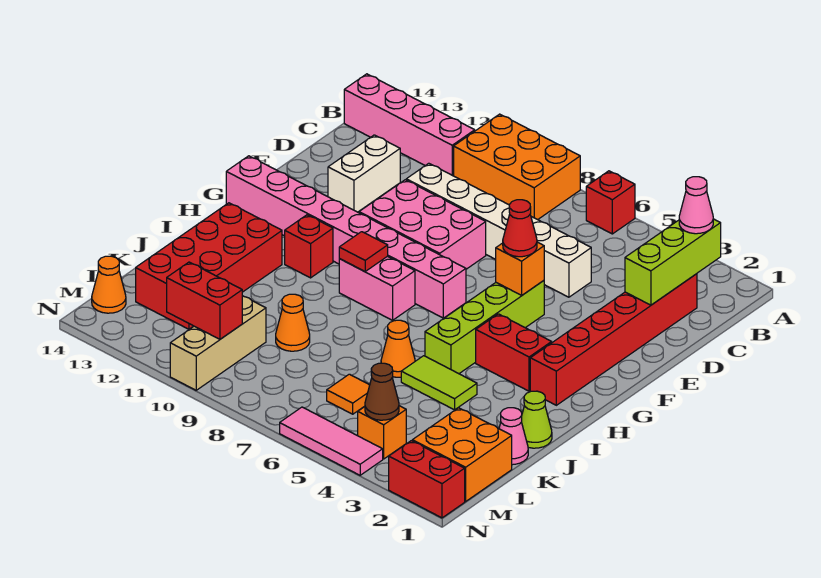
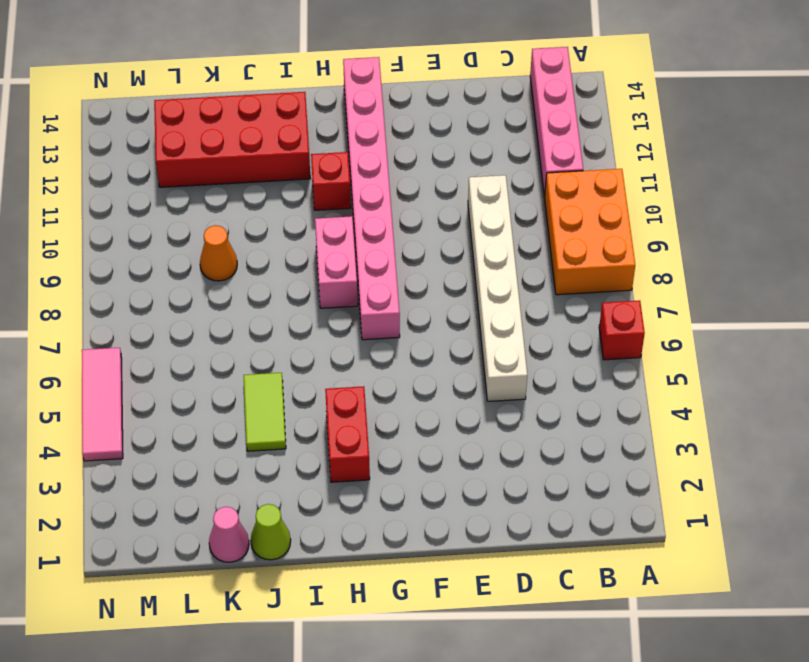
none -> red brick C2:H2 level 1
none -> white brick D12:E12 level 1
none -> pink brick E8:F10 level 1
none -> lime brick F5:I5 level 1

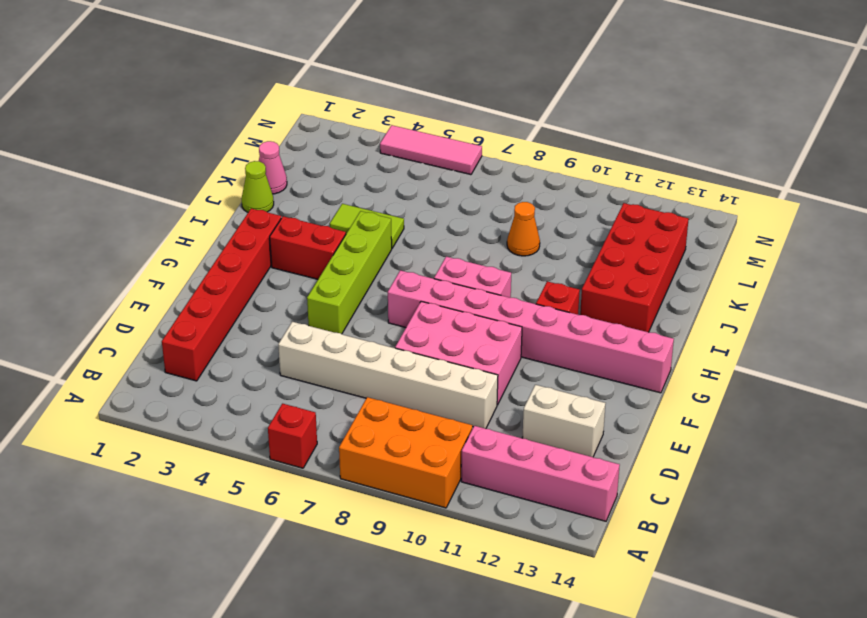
white brick D12:D13 level 1 -> white brick D12:E12 level 1
none -> orange cone J6 level 1
none -> orange brick L1:M2 level 1
none -> orange tile L6 level 1
none -> tan brick L10:N10 level 1

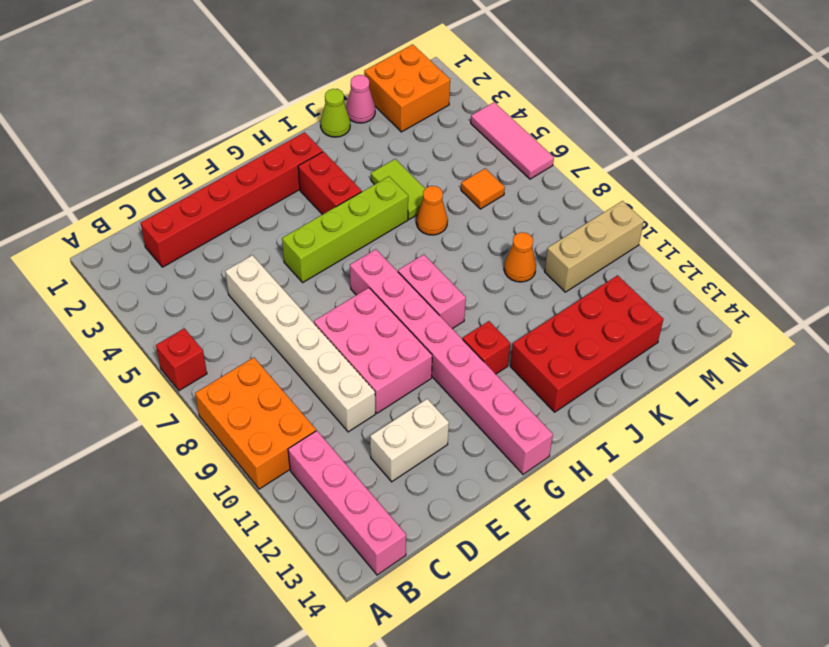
none -> orange brick M4 level 1
none -> orange cone M14 level 1
none -> red brick N1:N2 level 1
none -> lime brick B2:D2 level 2

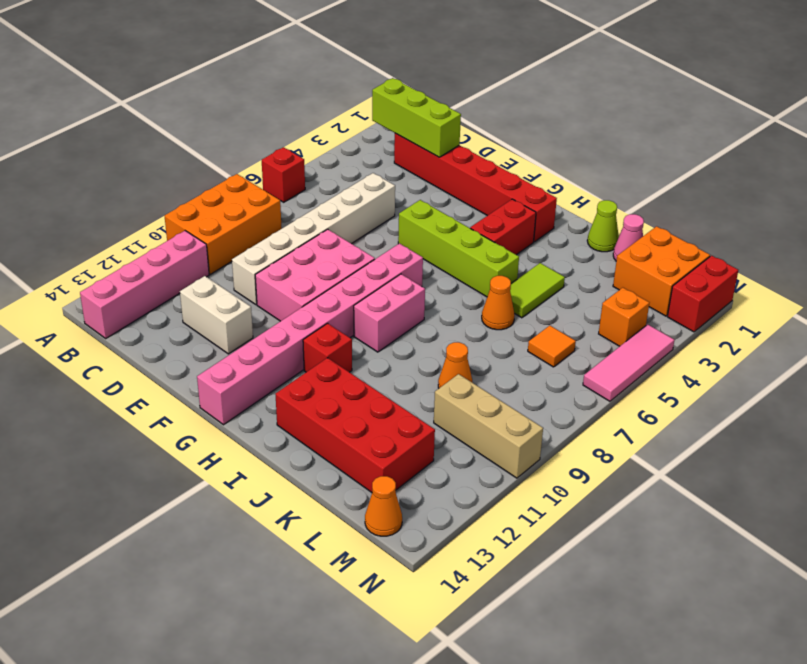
none -> orange brick F5 level 2
none -> red tile H9 level 2
none -> brown cone M4 level 2
none -> red brick M10:M11 level 2

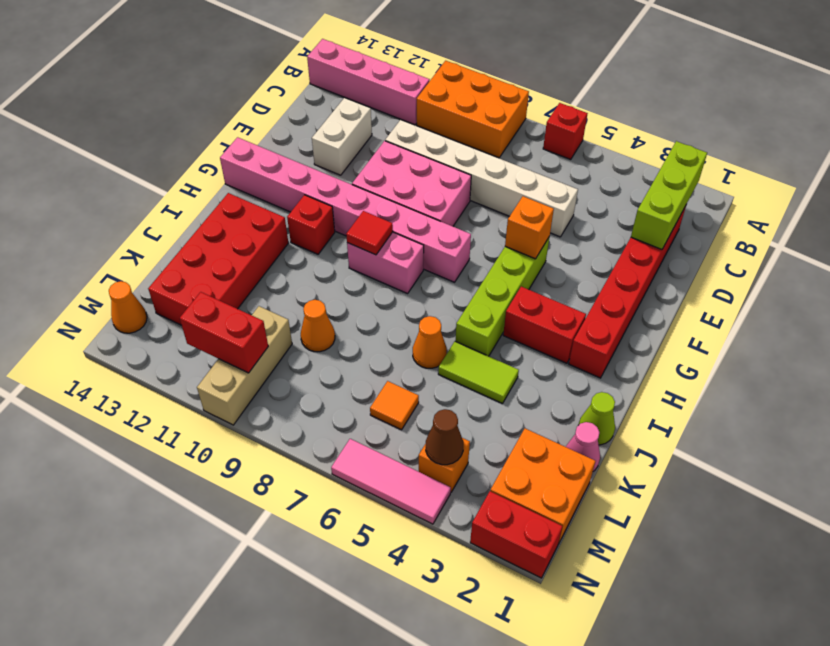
none -> pink cone B2 level 3
none -> red cone F5 level 3

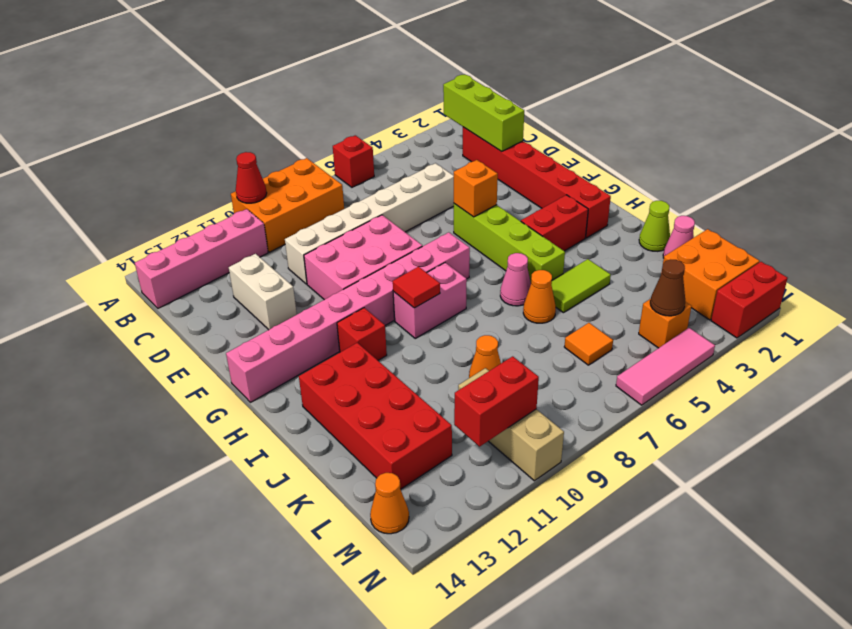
red cone A10 level 2 -> red cone F5 level 3
pink cone I6 level 1 -> pink cone B2 level 3

